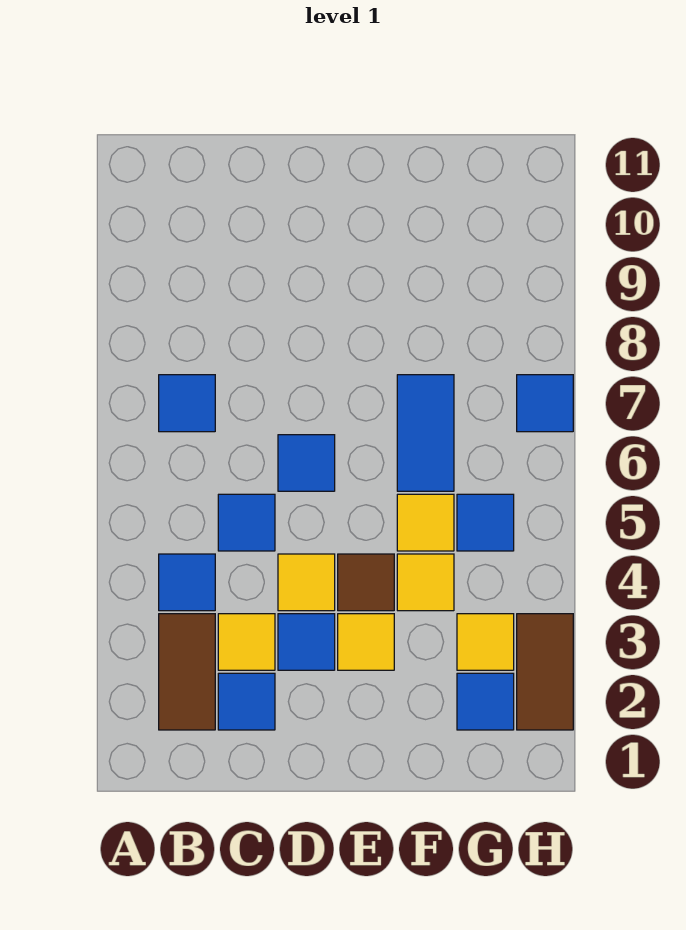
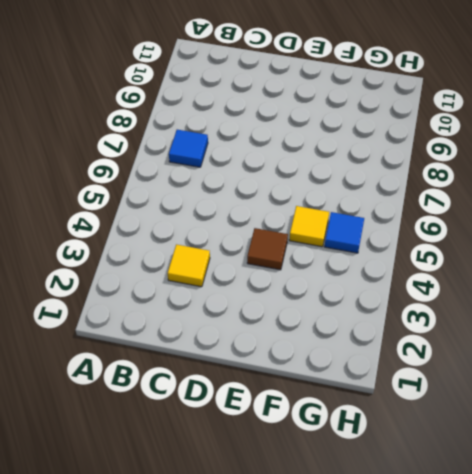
none -> brown tile B2:B3 level 1
none -> blue tile B4 level 1
none -> blue tile C2 level 1

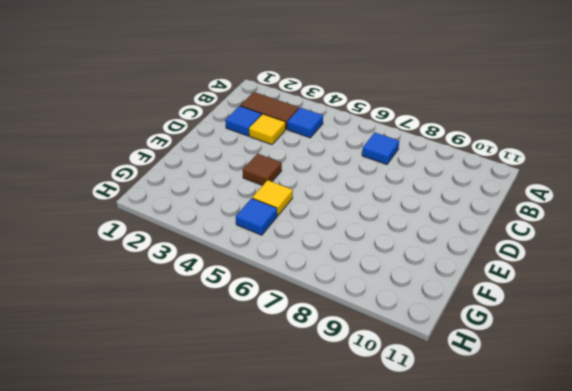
none -> blue tile C5 level 1
none -> blue tile D3 level 1
none -> yellow tile D4 level 1

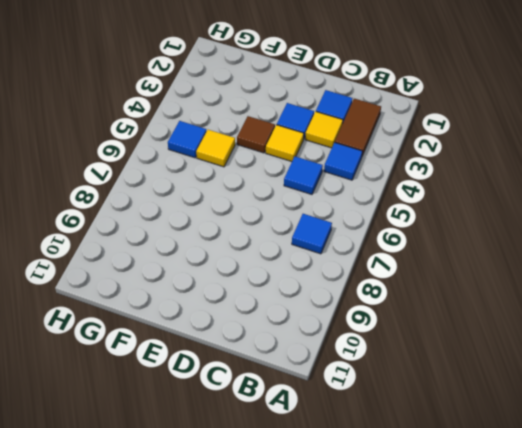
none -> blue tile D6 level 1
none -> yellow tile E3 level 1
none -> yellow tile F4 level 1

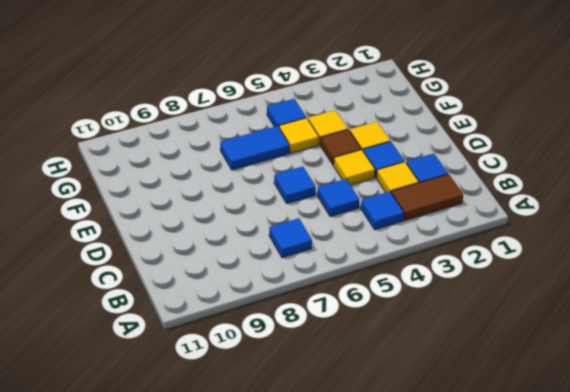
none -> blue tile G2 level 1
none -> yellow tile G3 level 1
none -> brown tile H2:H3 level 1

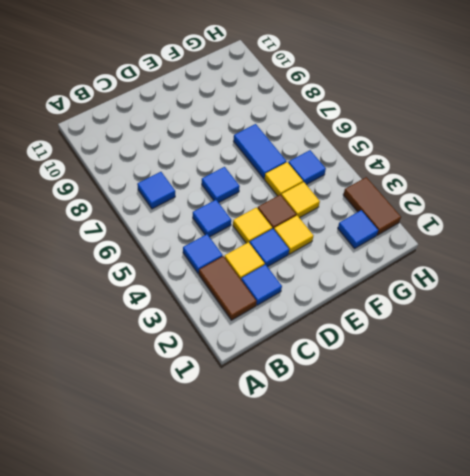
none -> yellow tile G3 level 1
none -> blue tile H7 level 1

